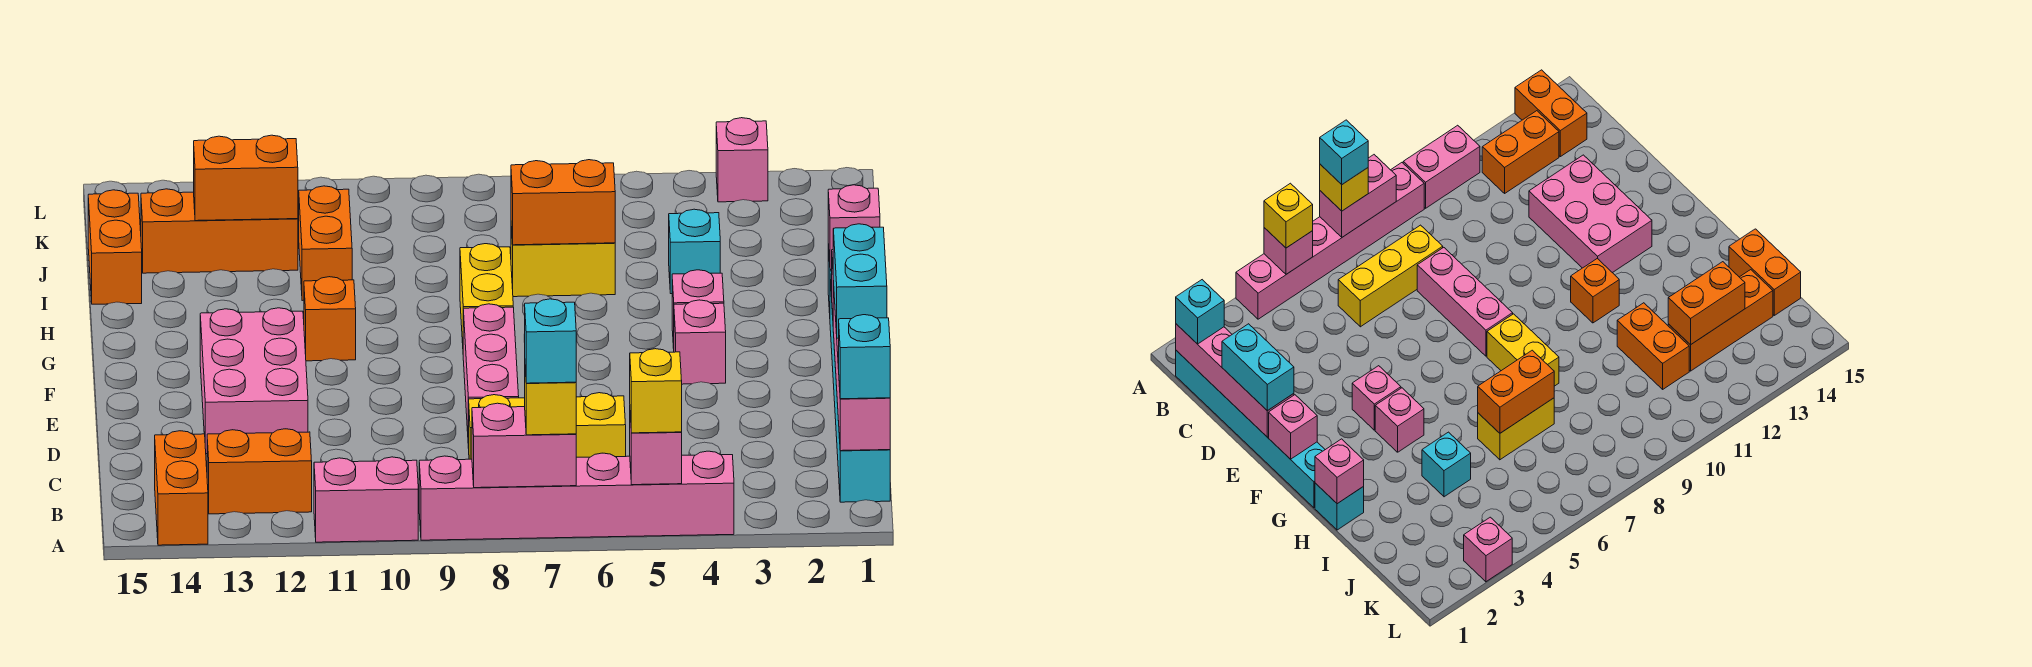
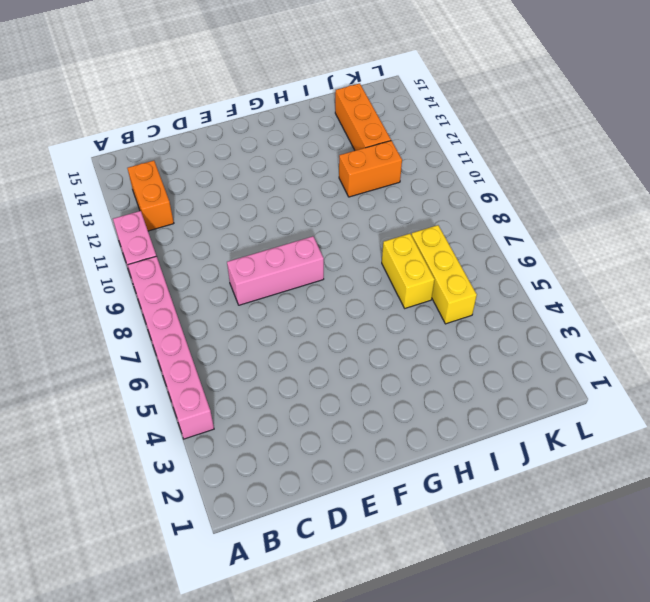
yellow brick J5:J7 level 1 -> yellow brick C6:C8 level 1
none -> orange brick A14:B14 level 1
none -> cyan brick B1:G1 level 1
none -> pink brick D12:F13 level 1
none -> pink brick F4 level 1

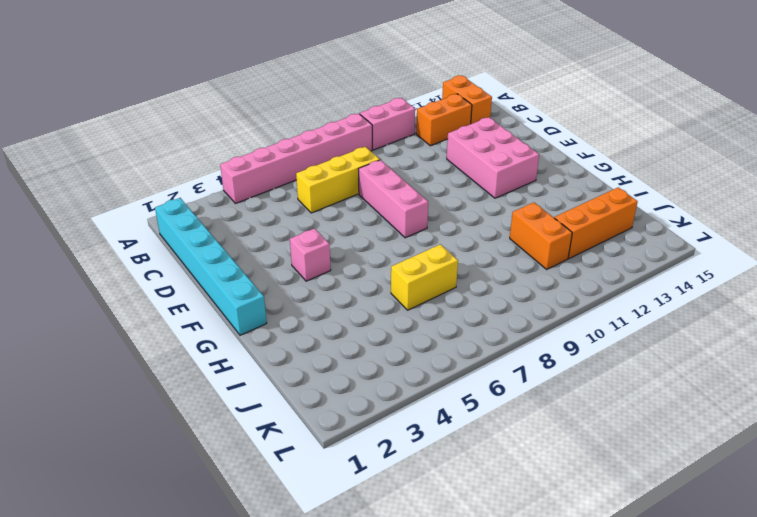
none -> pink brick G4 level 1
none -> yellow brick G8:H8 level 1
none -> orange brick G11 level 1
none -> cyan brick H1 level 1

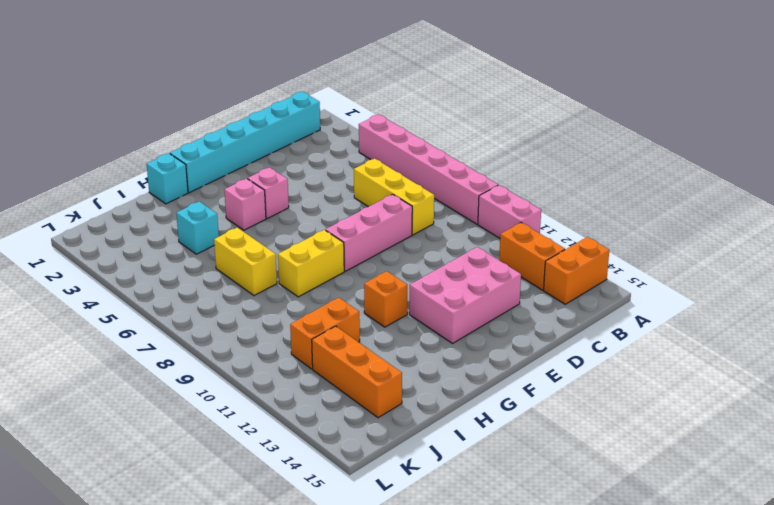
none -> orange brick I15:J15 level 1
none -> pink brick L3 level 1
none -> pink brick A5 level 2
none -> pink brick A7:A8 level 2

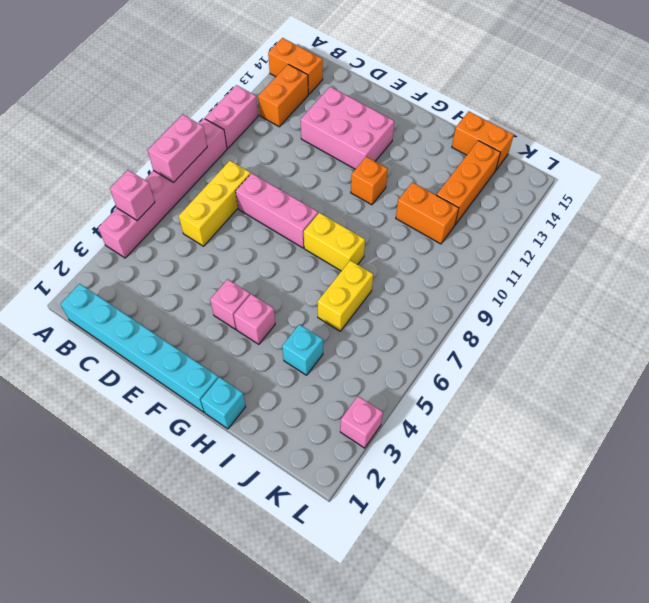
none -> pink brick B1:E1 level 2
none -> pink brick F1 level 2
none -> pink brick H1 level 2
none -> orange brick I6:I7 level 2

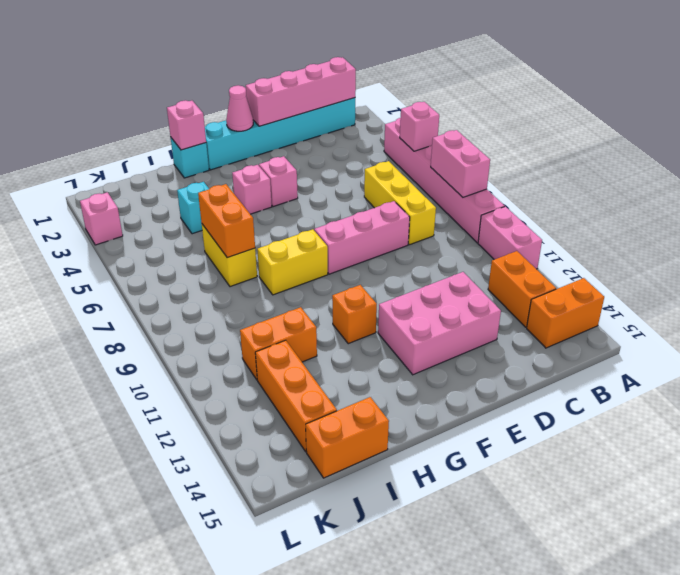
pink cone F1 level 2 -> pink brick F1 level 2
none -> orange brick J12:J13 level 2
none -> yellow brick A5 level 3
none -> yellow brick A7 level 3
none -> cyan brick B1 level 3

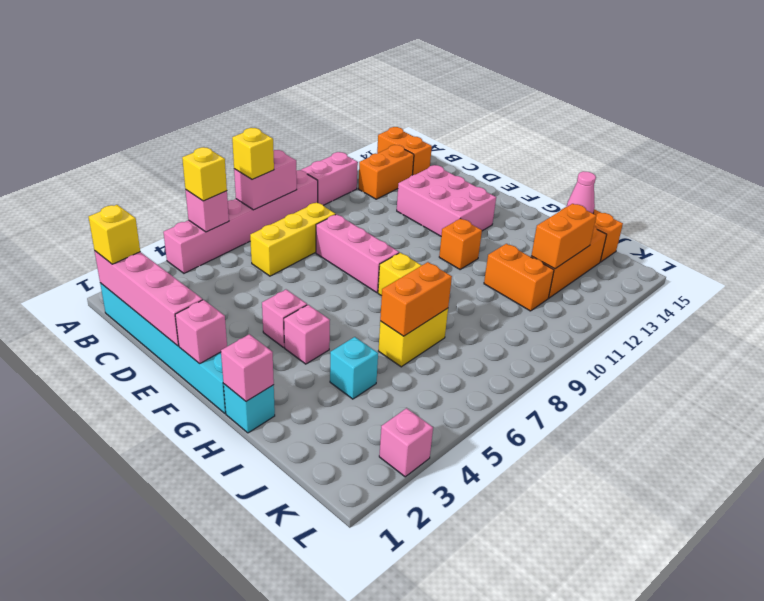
yellow brick B1 level 3 -> cyan brick B1 level 3
pink cone I15 level 2 -> none
none -> cyan brick D1:E1 level 3
none -> cyan brick A7 level 4

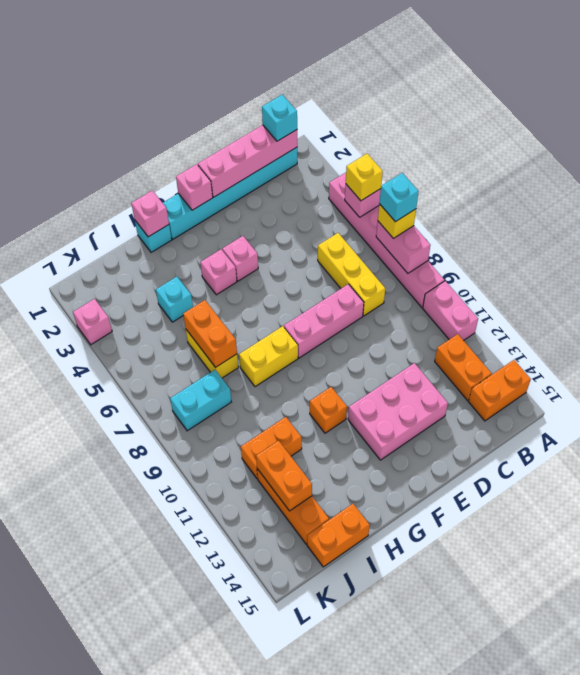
cyan brick J8:K8 level 1 -> cyan brick D1:E1 level 3

